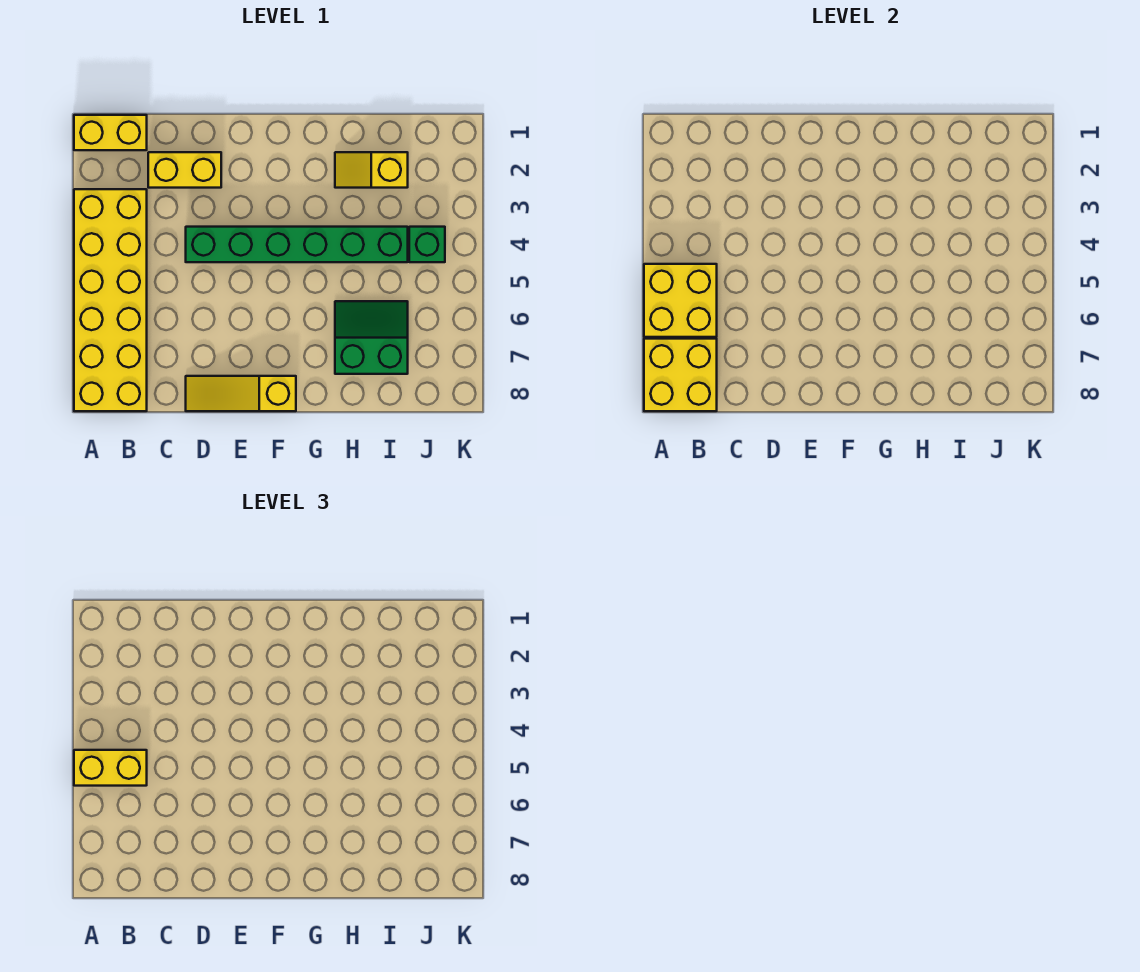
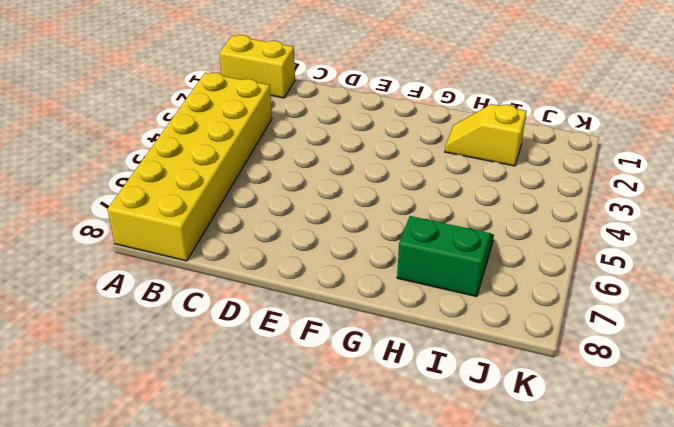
none -> yellow brick C2:D2 level 1
none -> green brick D4:I4 level 1

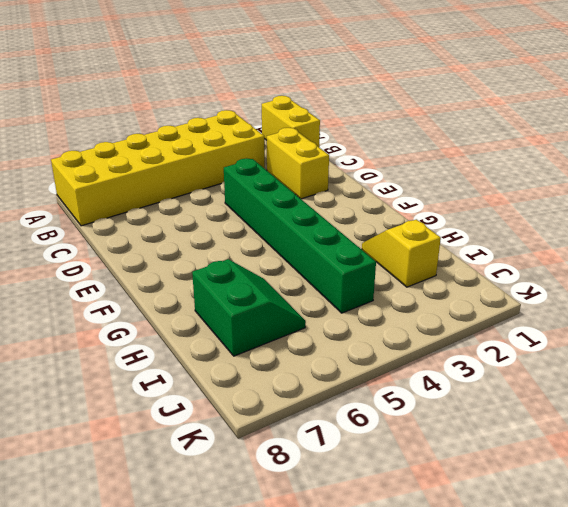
none -> yellow slope D8:F8 level 1 top F
none -> green brick J4 level 1

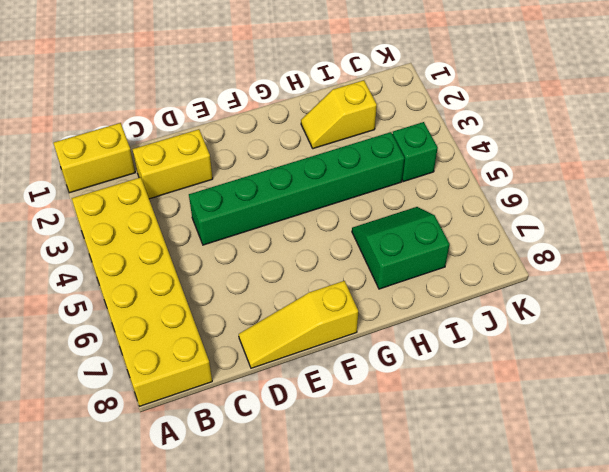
none -> yellow brick A5:B6 level 2
none -> yellow brick A7:B8 level 2

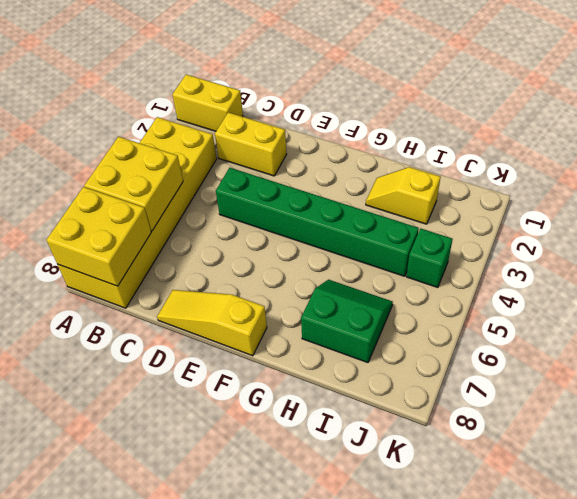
none -> yellow brick A5:B5 level 3

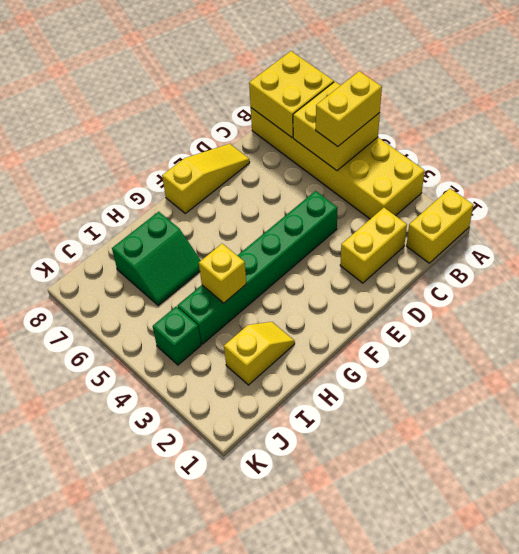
yellow brick H4 level 2 -> none

